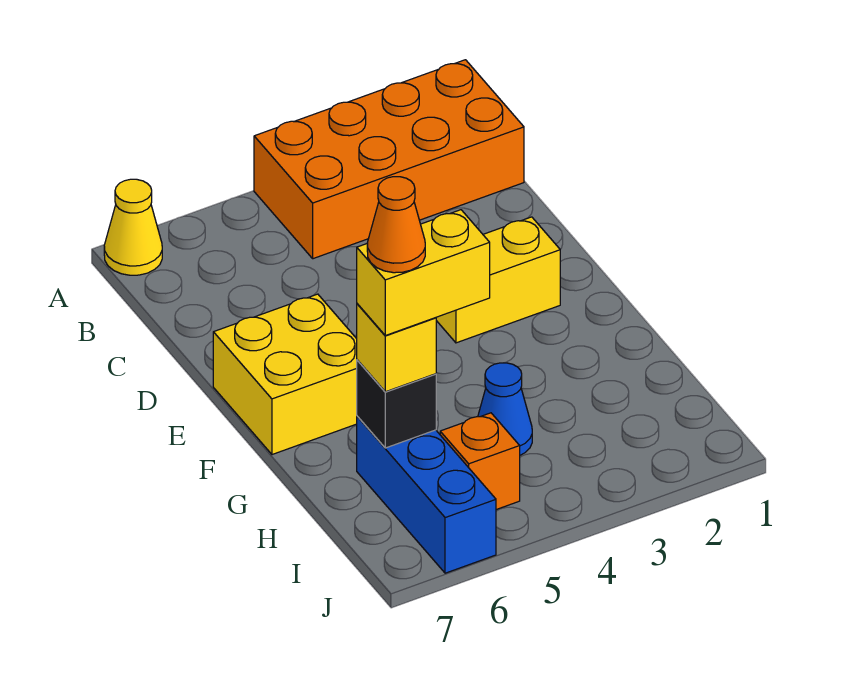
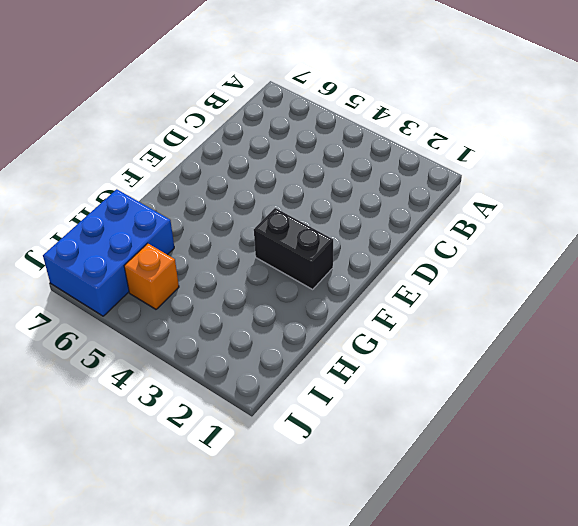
black brick F2:F3 level 1 -> none
blue brick H6:J7 level 1 -> blue brick H6:J6 level 1
none -> orange brick A1:B4 level 1
none -> yellow cone A7 level 1

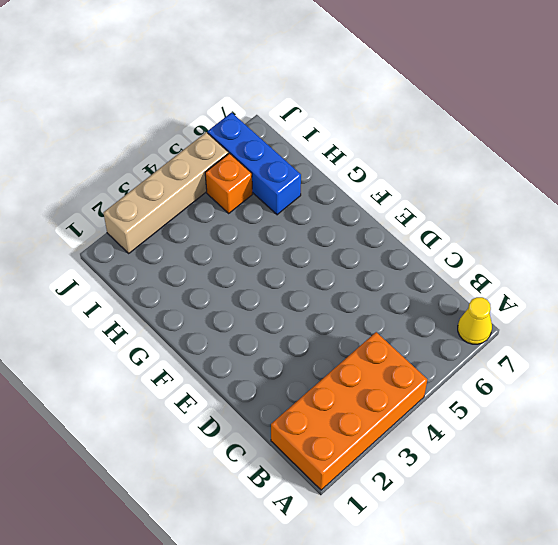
tan brick J2:J5 level 1 -> none
none -> yellow brick E2:E3 level 1
none -> yellow brick E6:F7 level 1

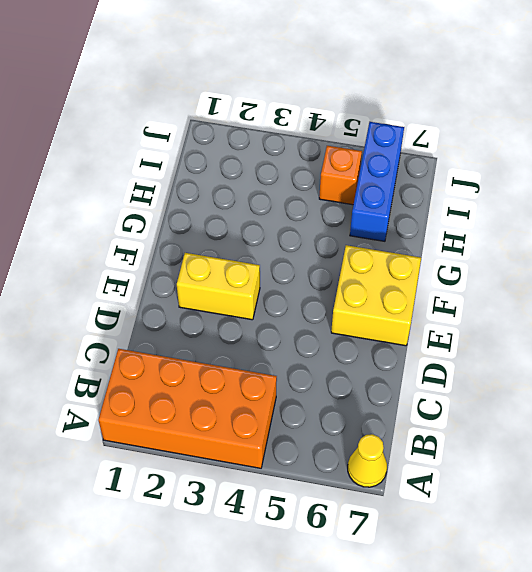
none -> blue cone H4 level 1
none -> black brick H6 level 2

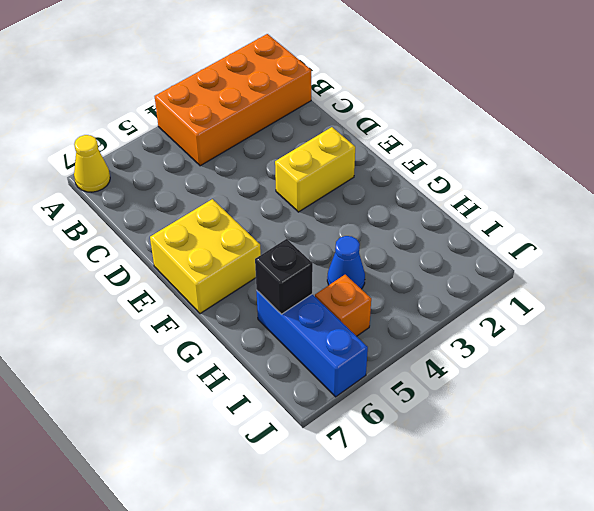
none -> yellow brick H6 level 3
none -> yellow brick H5:H6 level 4

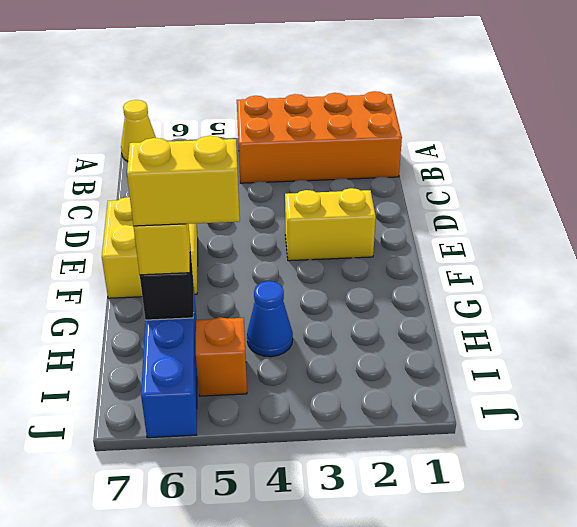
none -> orange cone H6 level 5

